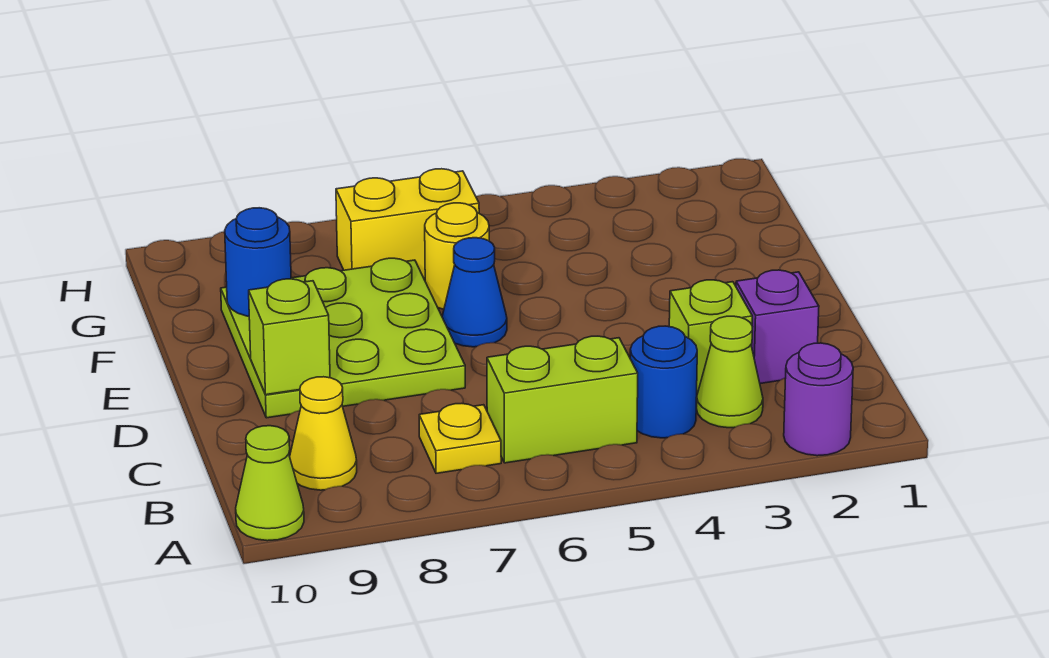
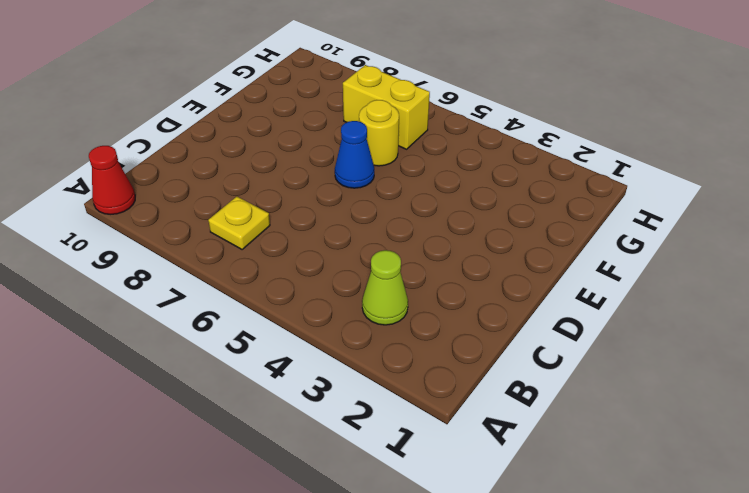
red cone A10 level 1 -> lime cone A10 level 1
none -> purple round brick A2 level 1
none -> blue round brick B4 level 1
none -> lime brick B5:B6 level 1

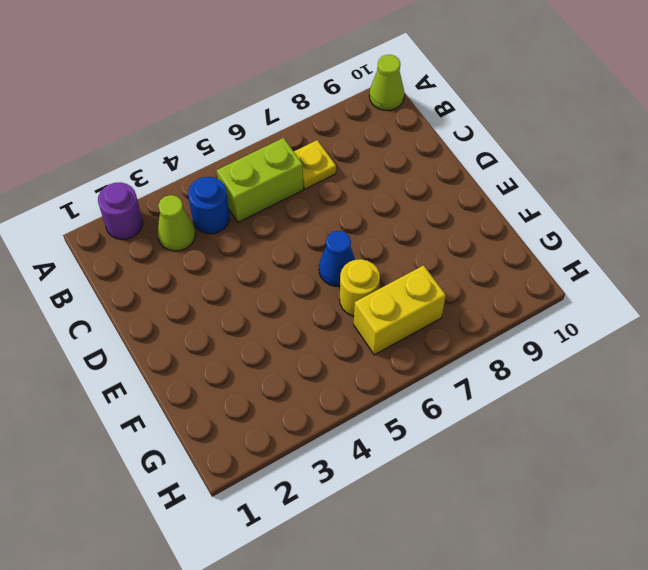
none -> yellow cone B9 level 1
none -> purple brick C2 level 1
none -> lime brick C3 level 1

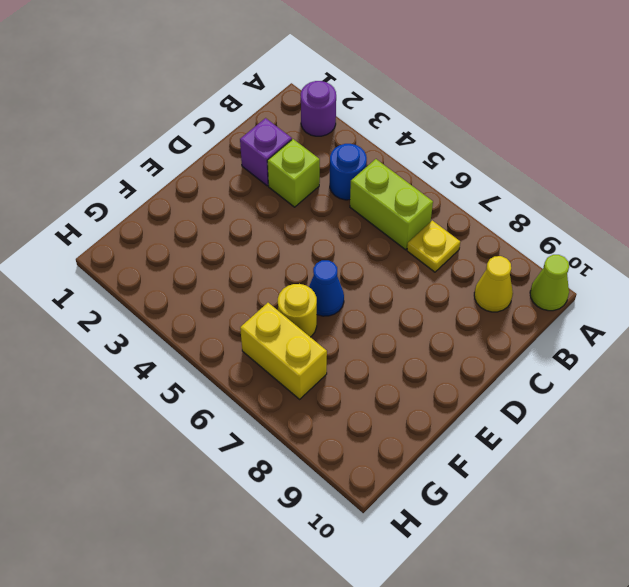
none -> lime cone B3 level 1
none -> lime plate D7:F9 level 1
none -> lime brick D9 level 2

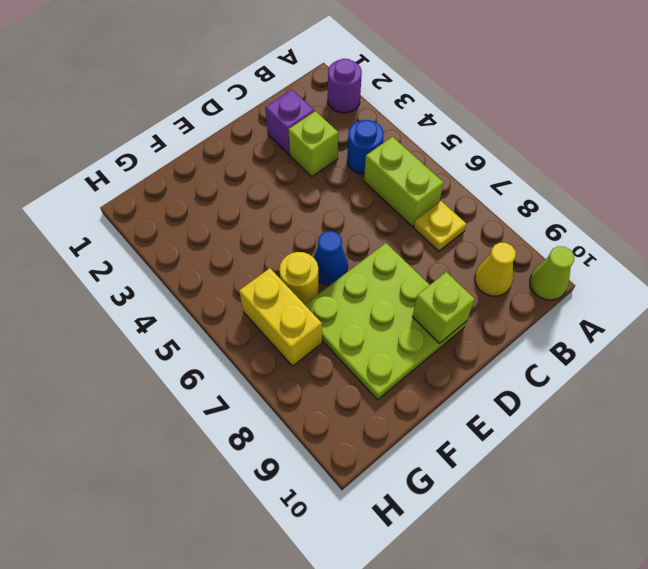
none -> lime cone B3 level 1
none -> blue round brick F9 level 2

